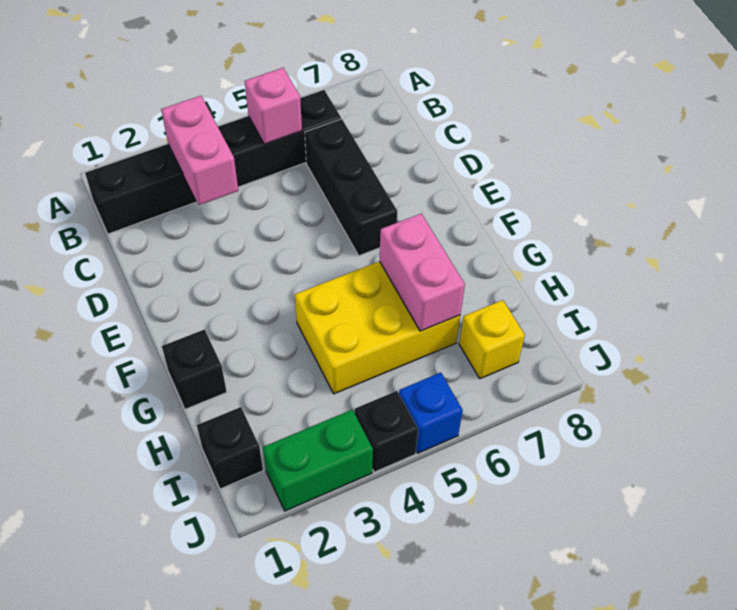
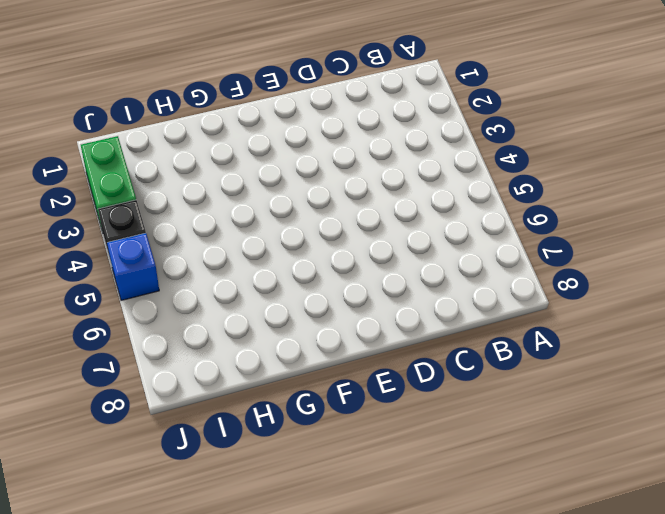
none -> black brick B1:B6 level 1
none -> black brick C6:E6 level 1
none -> black brick G1 level 1

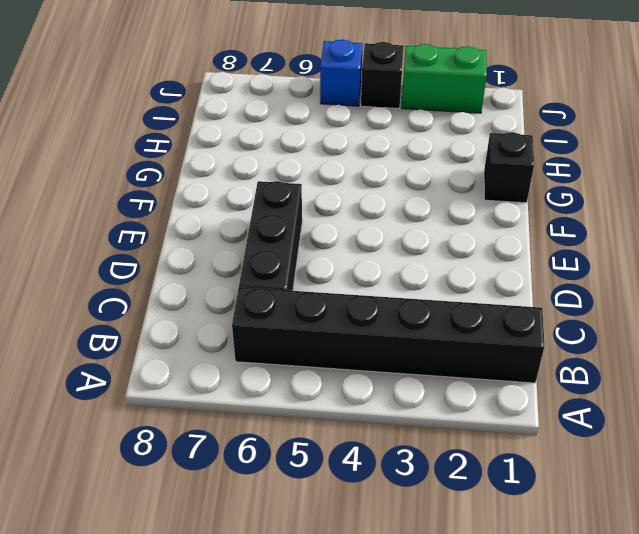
none -> yellow brick G4:H6 level 1
none -> black brick I1 level 1
none -> yellow brick I7 level 1

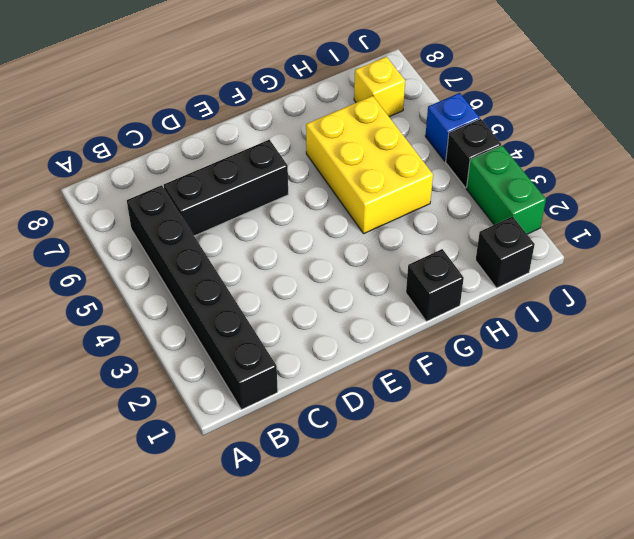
none -> pink brick B3:C3 level 2
none -> pink brick B5 level 2
none -> pink brick G6:H6 level 2

